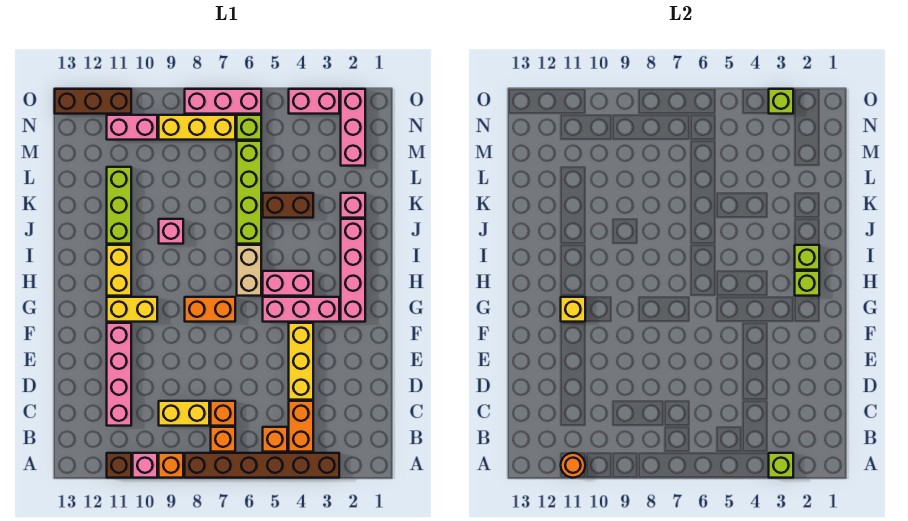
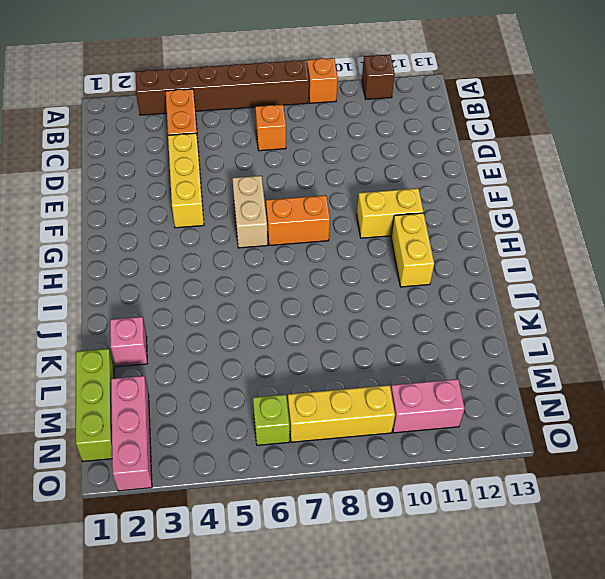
tan brick F6:G6 level 1 -> tan brick H6:I6 level 1
lime brick L1:N1 level 1 -> lime brick J11:L11 level 1
none -> pink brick A10 level 1
none -> orange brick B5 level 1
none -> orange brick B7 level 1
none -> yellow brick C8:C9 level 1

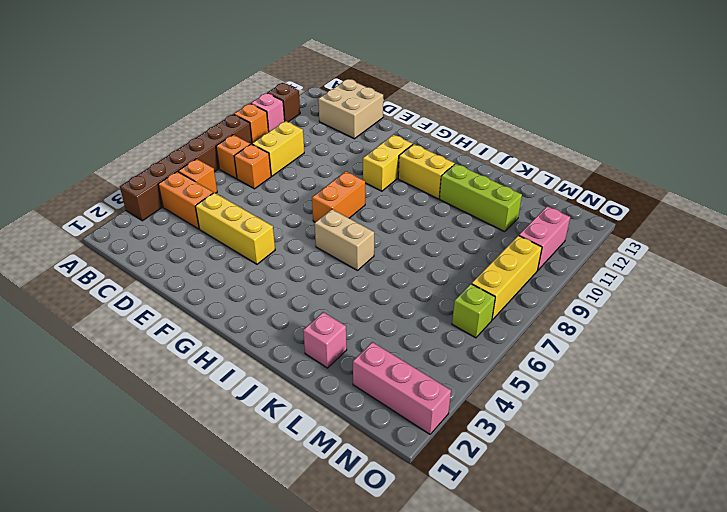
tan brick C12:D13 level 1 -> none
none -> pink brick C11:F11 level 1
none -> pink brick G2:J2 level 1
none -> pink brick G3:G5 level 1
none -> pink brick H4:H5 level 1

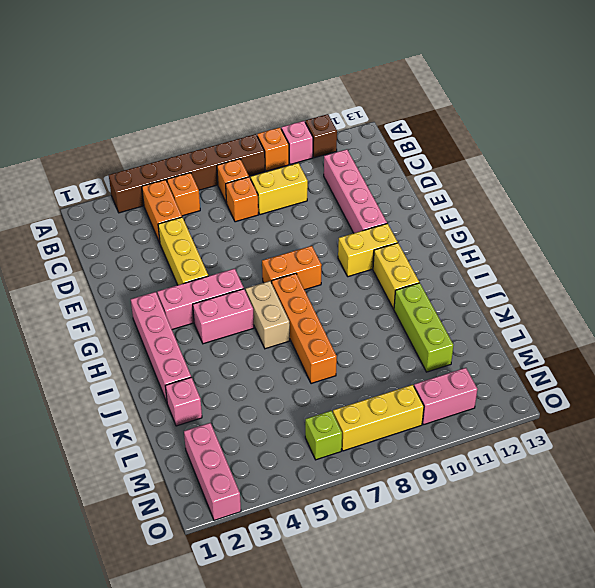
orange brick H7:K7 level 1 -> none
none -> lime brick J6:M6 level 1
none -> pink brick J9 level 1
none -> brown brick K4:K5 level 1
none -> pink brick O3:O4 level 1

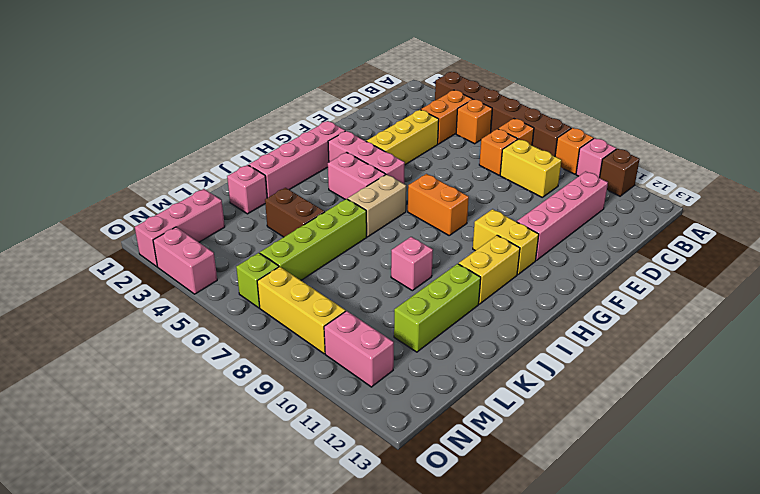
none -> pink brick O6:O8 level 1
none -> brown brick O11:O13 level 1
none -> lime brick A3 level 2
none -> orange round brick A11 level 2

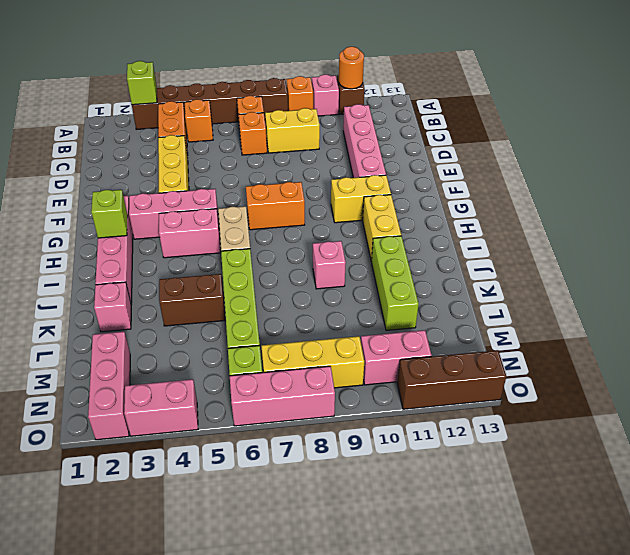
none -> yellow brick G11 level 2
none -> lime brick I2 level 2
none -> lime brick O3 level 2

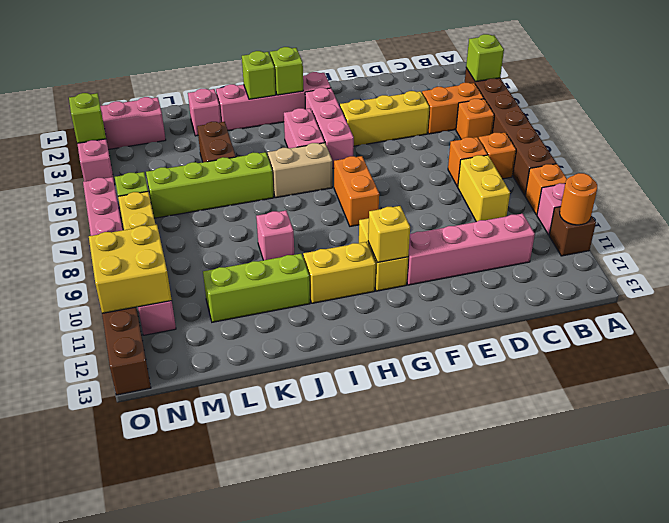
yellow brick N10:O11 level 2 -> none

